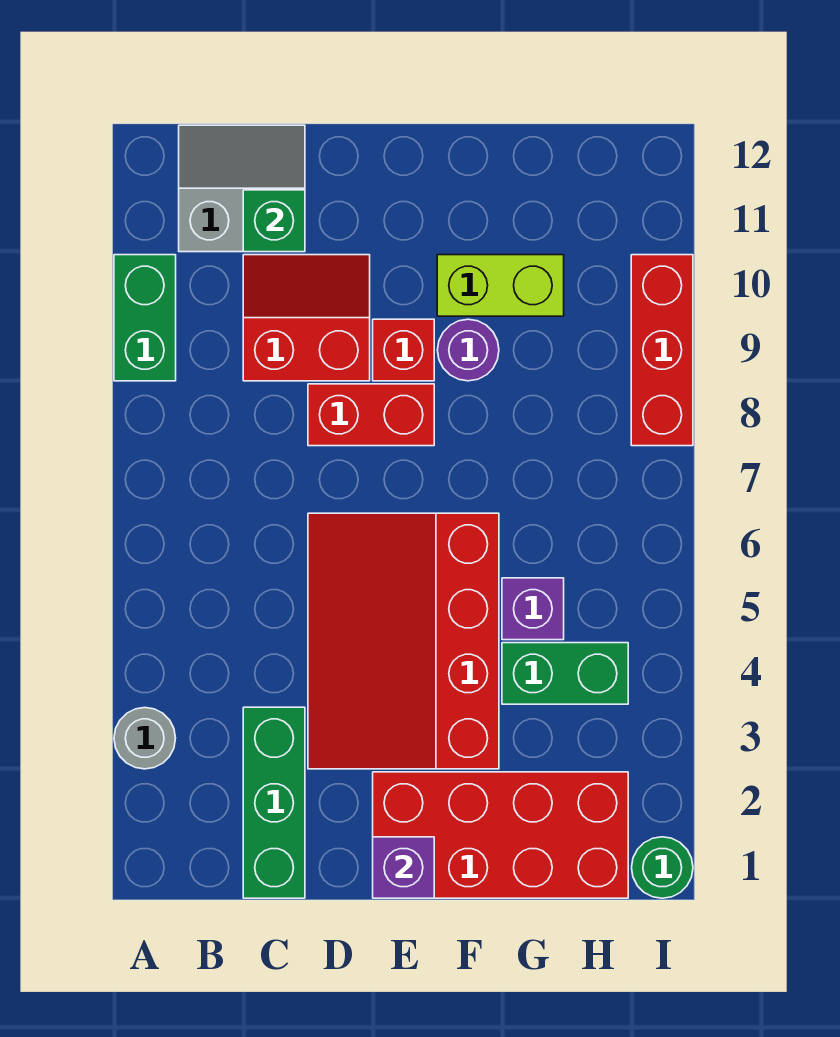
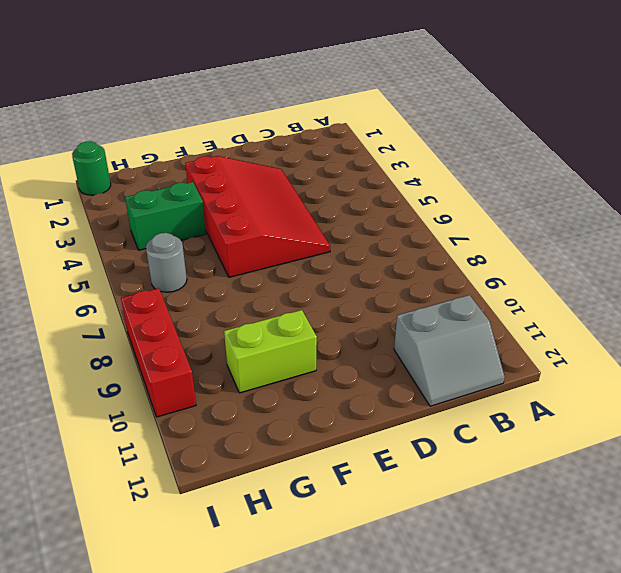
grey round brick H6 level 1 -> grey round brick A3 level 1
none -> green brick A9:A10 level 1
none -> green brick C1:C3 level 1
none -> red slope C9:D10 level 1 top 9

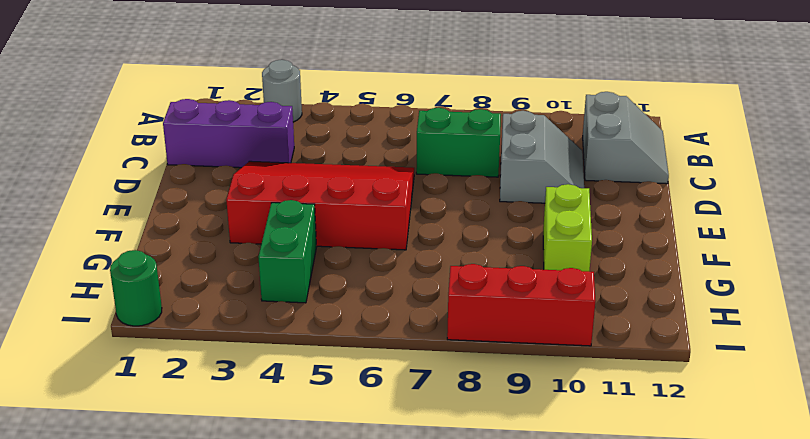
purple brick C1:C3 level 1 -> green brick C1:C3 level 1
green brick C7:C8 level 1 -> green brick A9:A10 level 1
grey slope C9:D10 level 1 top 9 -> red slope C9:D10 level 1 top 9
none -> red brick D8:E8 level 1
none -> red brick E1:H2 level 1
none -> red brick E9 level 1

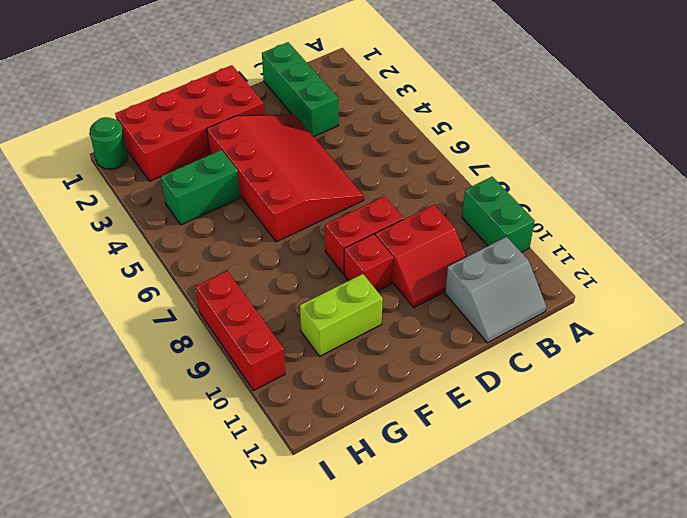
none -> grey round brick A3 level 1
none -> purple round brick F9 level 1
none -> purple brick G5 level 1

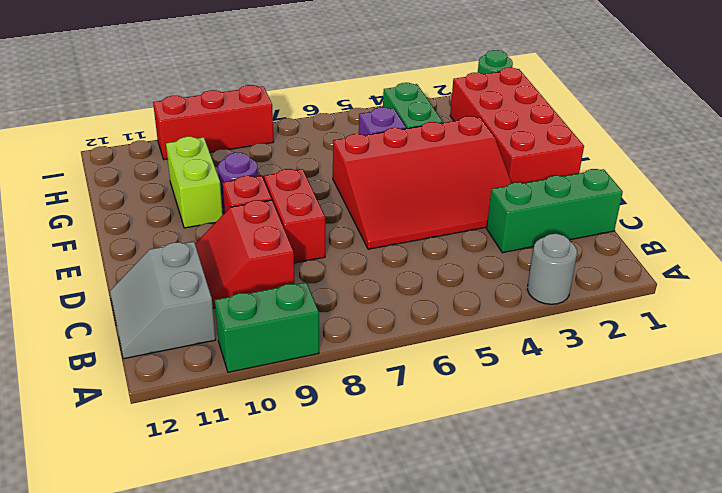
none -> green brick C11 level 2
none -> purple brick E1 level 2

